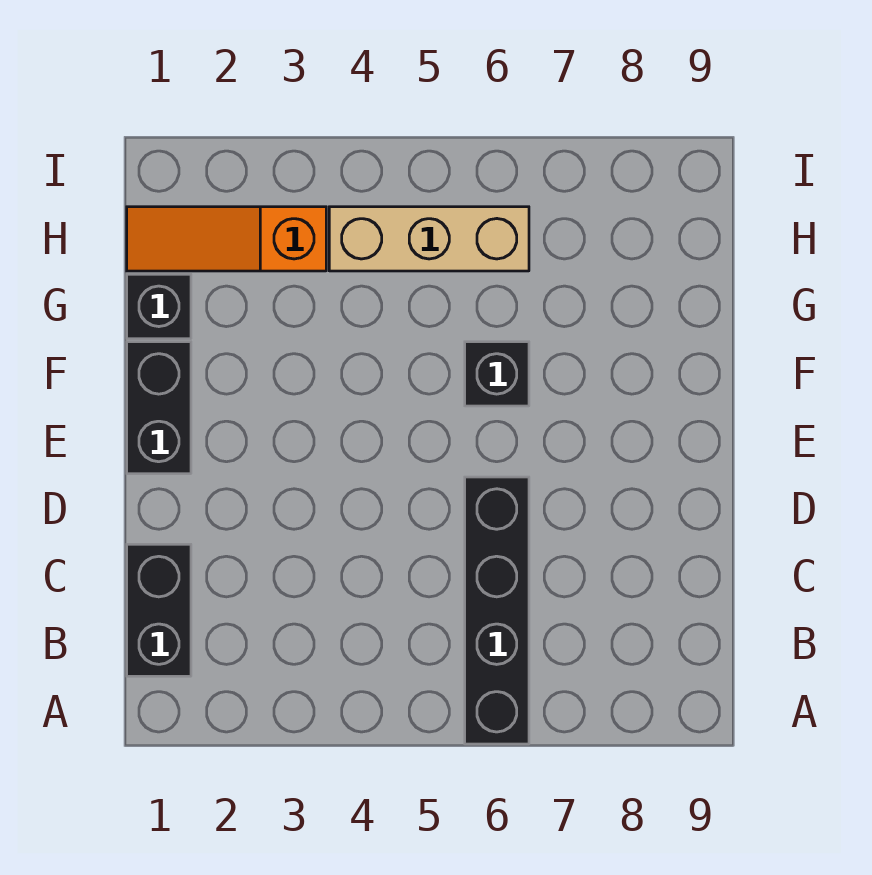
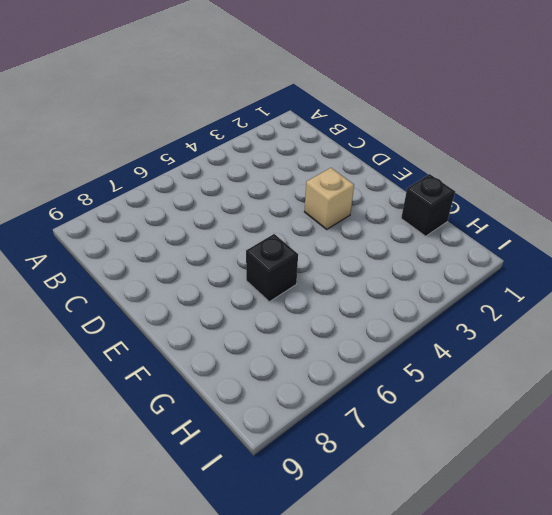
tan brick E3 level 1 -> none
none -> black brick A6:D6 level 1
none -> black brick B1:C1 level 1

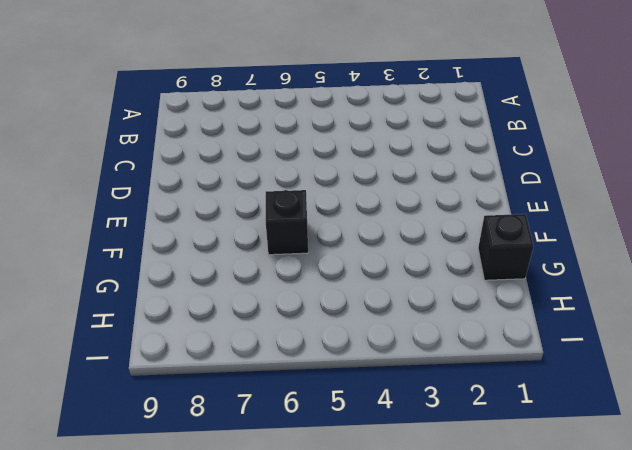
none -> black brick A6:D6 level 1
none -> black brick B1:C1 level 1

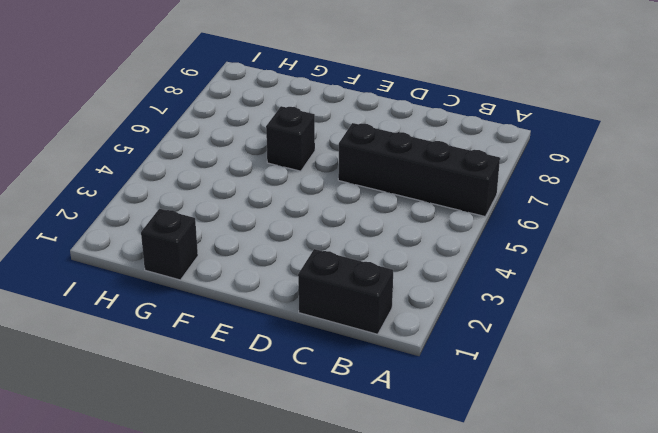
none -> black brick E1:F1 level 1
none -> orange slope H1:H3 level 1 top 3

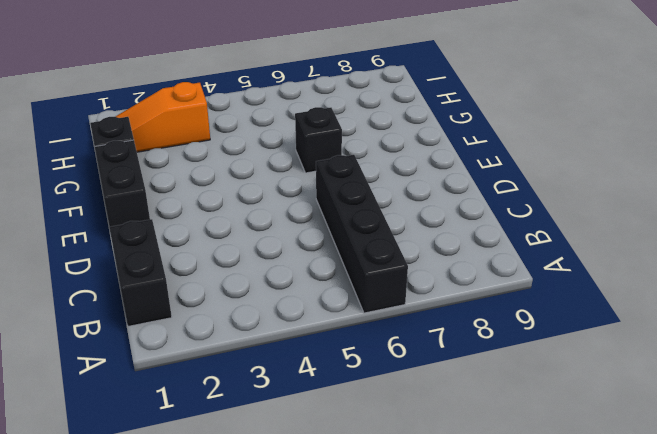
none -> tan brick H4:H6 level 1

